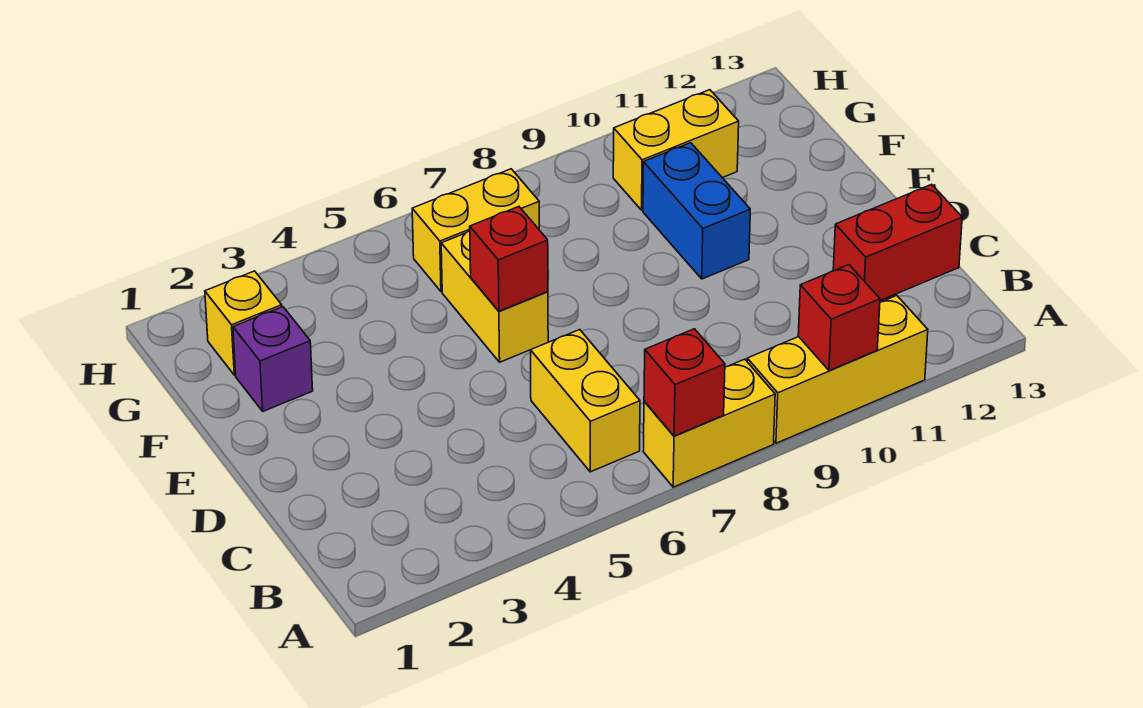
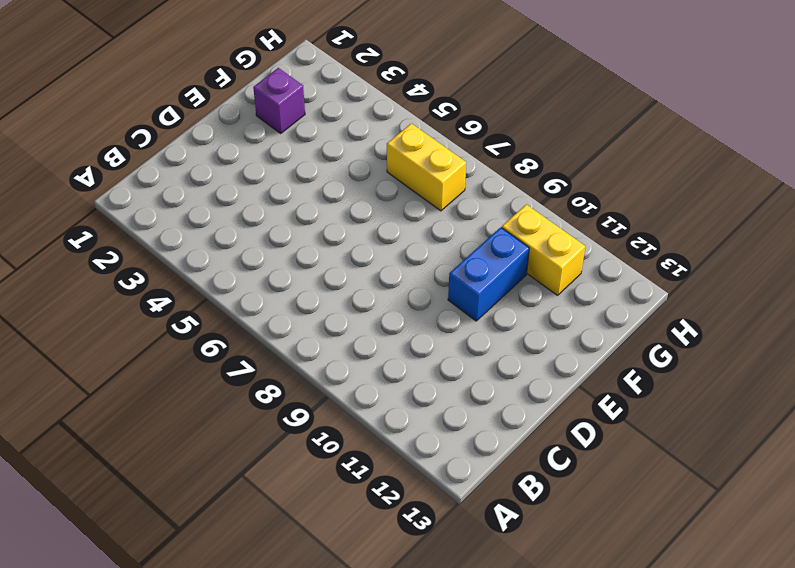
none -> yellow brick A7:A8 level 1
none -> yellow brick A9:A11 level 1
none -> yellow brick B6:C6 level 1

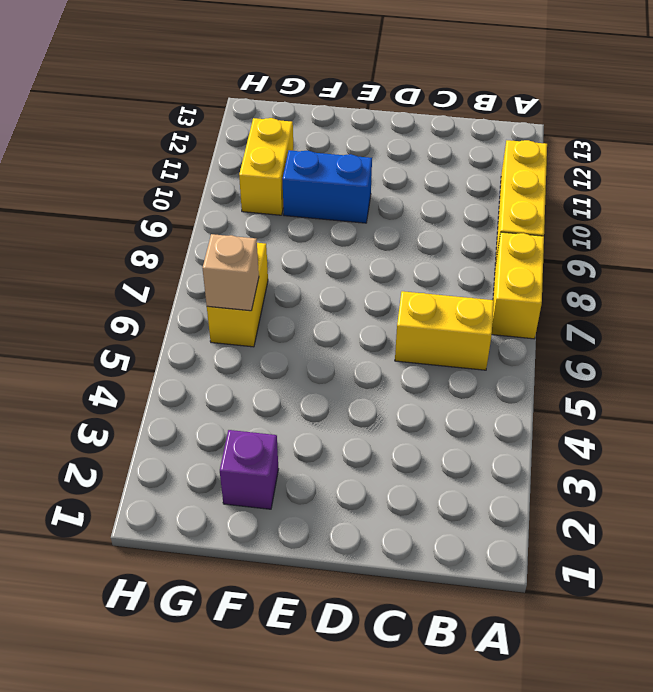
tan brick G6 level 2 -> none
none -> red brick C12:C13 level 1
none -> yellow brick E6:F6 level 1
none -> yellow brick G2 level 1

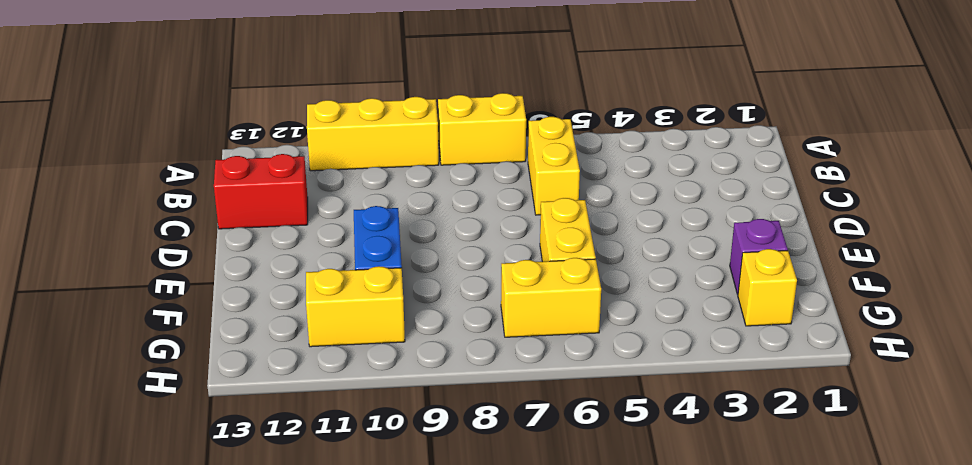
none -> red brick A7 level 2
none -> red brick A10 level 2
none -> red brick E6 level 2

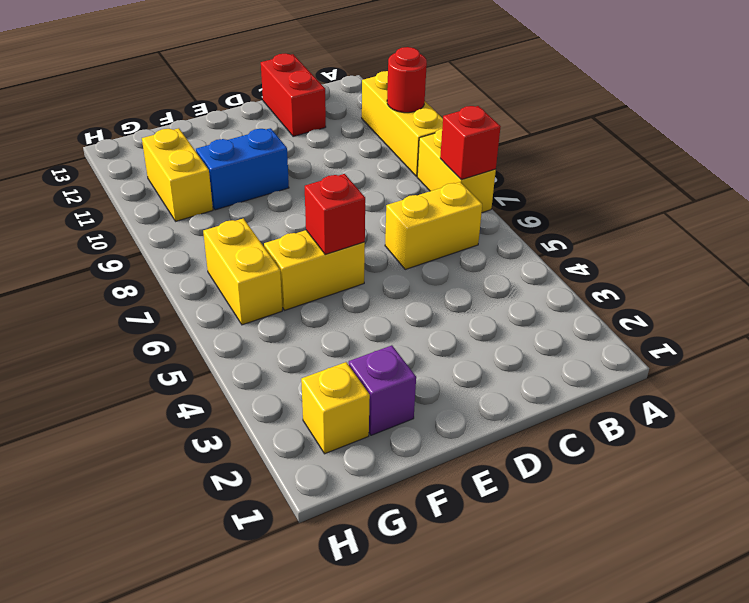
red round brick A10 level 2 -> red brick A10 level 2

